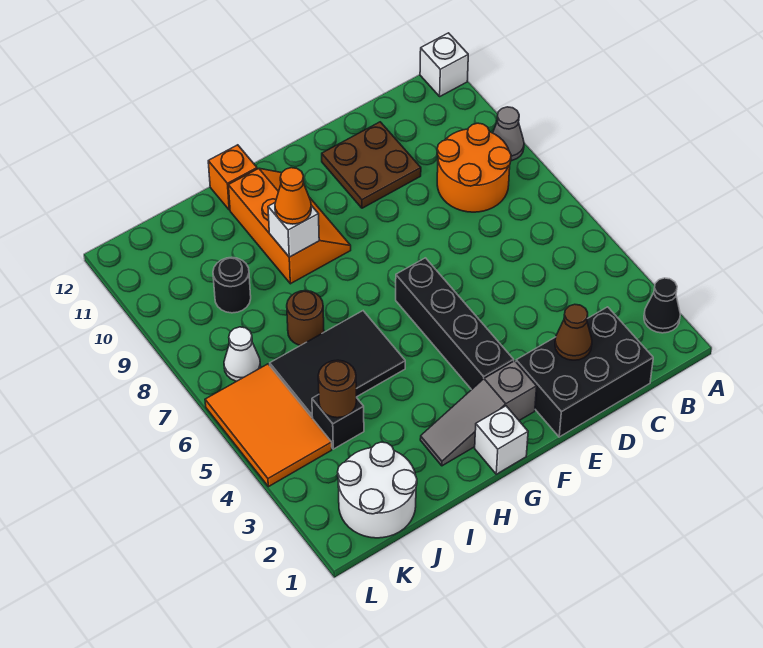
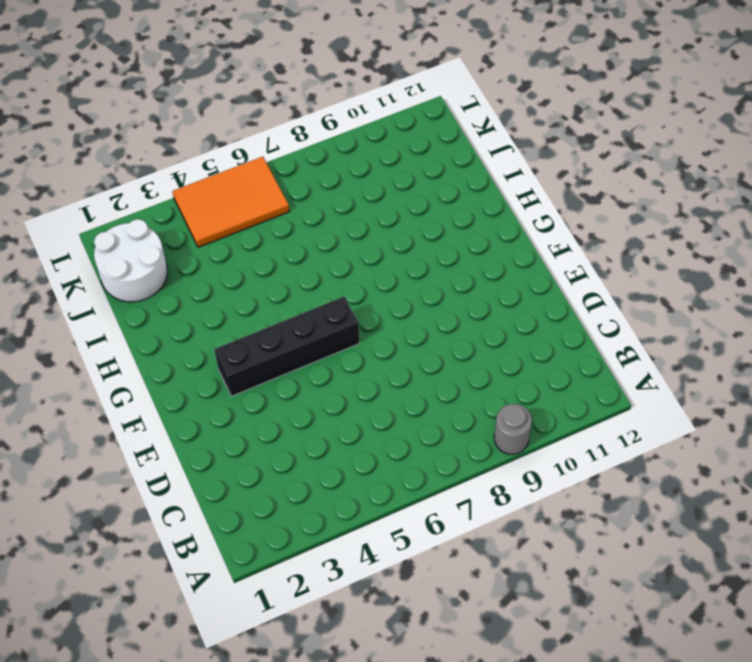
grey round brick A9 level 1 -> grey cone A9 level 1
none -> black cone A2 level 1
none -> white brick A12 level 1
none -> orange round brick B8:C9 level 1

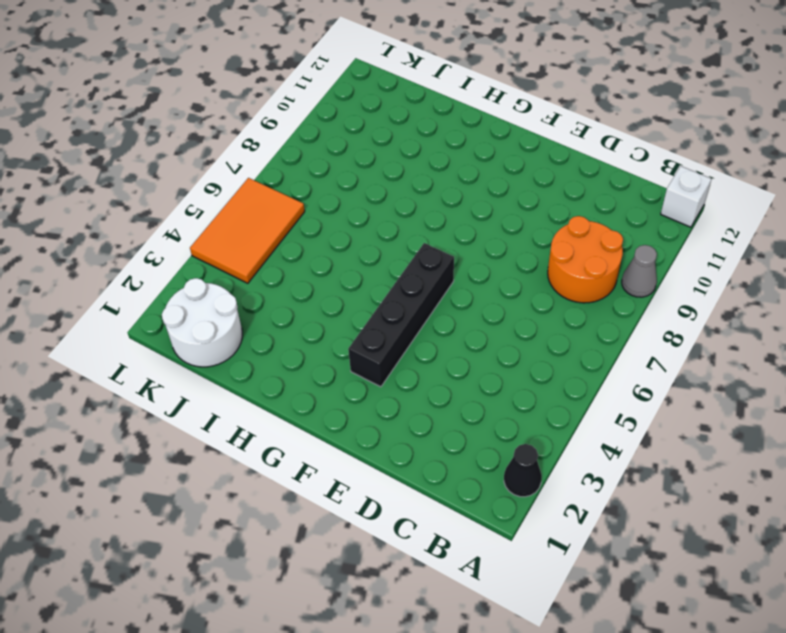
none -> black brick C1:E2 level 1
none -> brown plate D10:E11 level 1
none -> grey slope F2:H2 level 1 top F

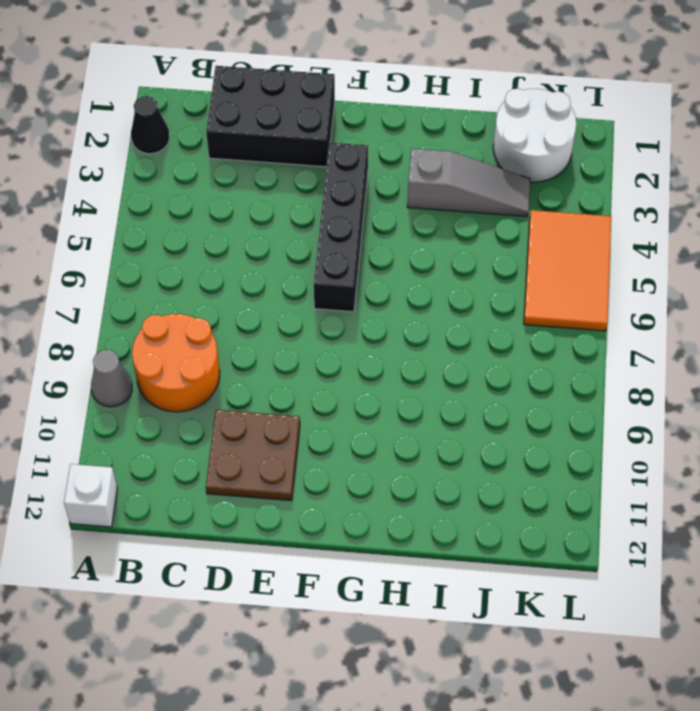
grey slope H3:J3 level 1 top H -> grey slope F2:H2 level 1 top F
none -> white brick G1 level 1
none -> orange slope G9:H11 level 1 top H
none -> black tile H5:J6 level 1

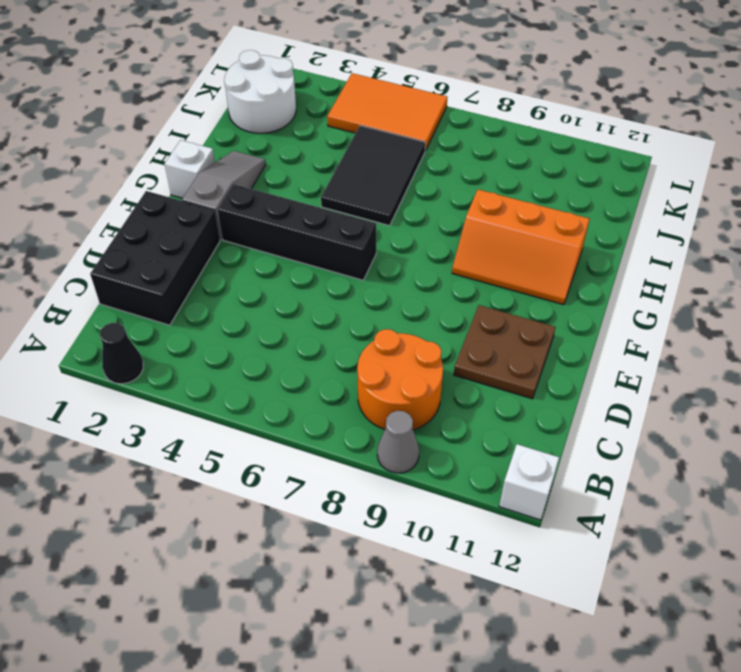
none -> orange brick H12 level 1
none -> brown round brick I7 level 1
none -> black brick J4 level 1

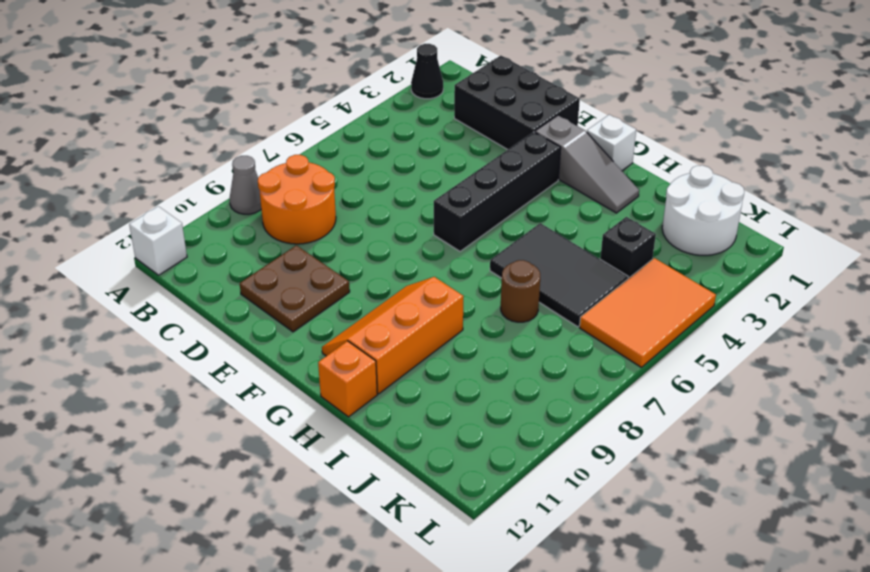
none -> black round brick J9 level 1
none -> white cone K7 level 1
none -> brown cone D2 level 2

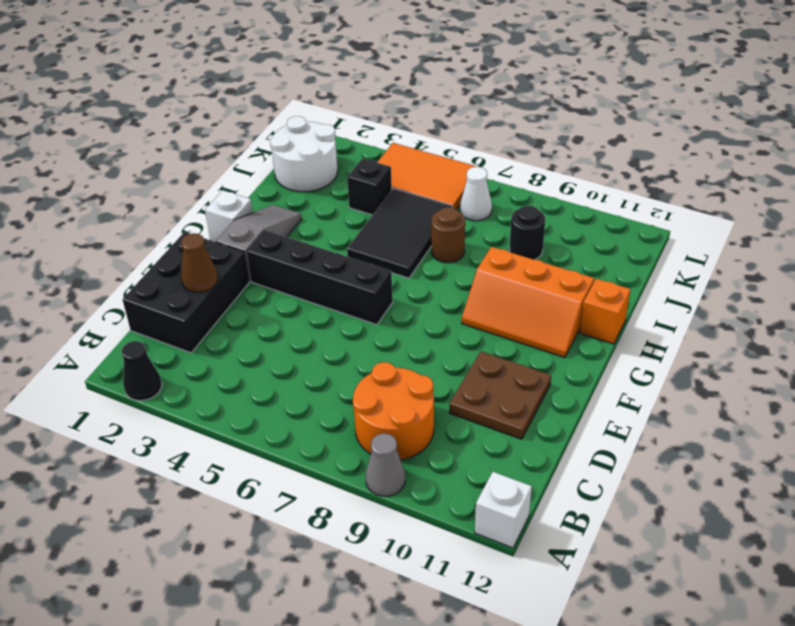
none -> white brick H9 level 2
none -> brown round brick J4 level 2
none -> orange cone H9 level 3

